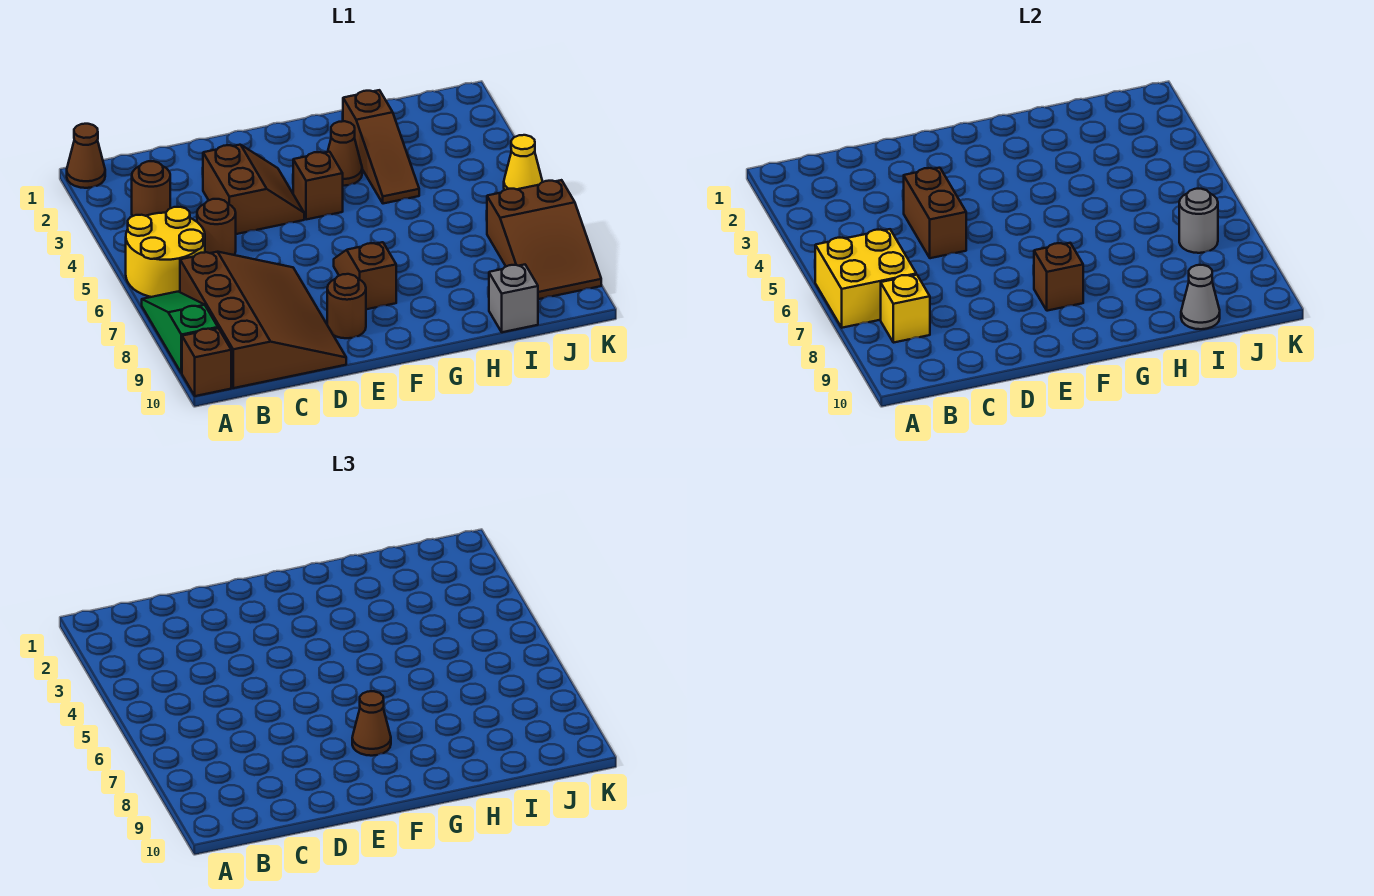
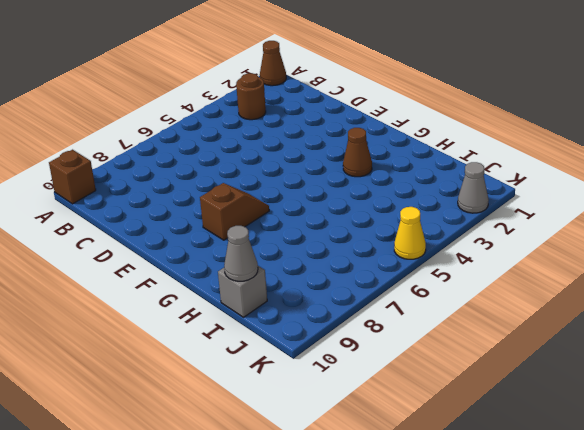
grey cone K2 level 1 -> none
none -> yellow round brick A5:B6 level 1
none -> green slope A7:A9 level 1 top 9
none -> brown slope B7:D10 level 1 top B

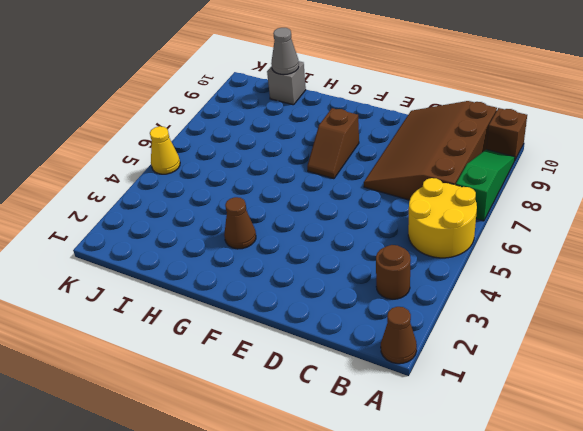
green slope A7:A9 level 1 top 7 -> green slope A7:A9 level 1 top 9
none -> brown round brick C5 level 1
none -> brown slope D3:E4 level 1 top D
none -> brown round brick E9 level 1

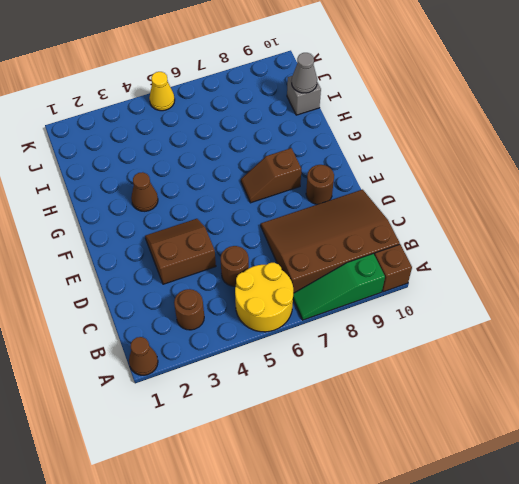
none -> brown brick F4 level 1
none -> brown slope H2:H4 level 1 top 2
none -> brown slope J7:K9 level 1 top 7

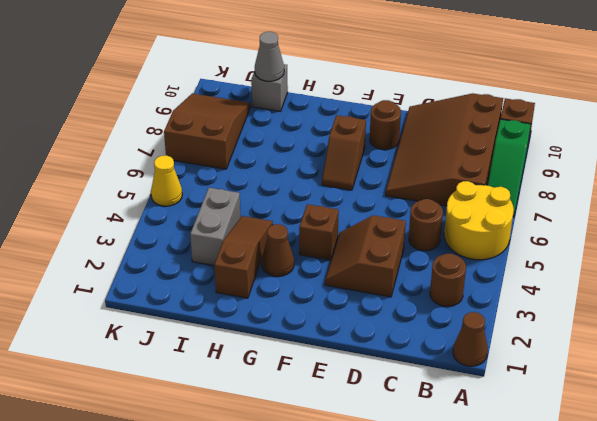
grey brick I3:I4 level 1 -> none
none -> yellow brick A6:B7 level 2
none -> yellow brick B8 level 2
none -> brown brick D4:D5 level 2

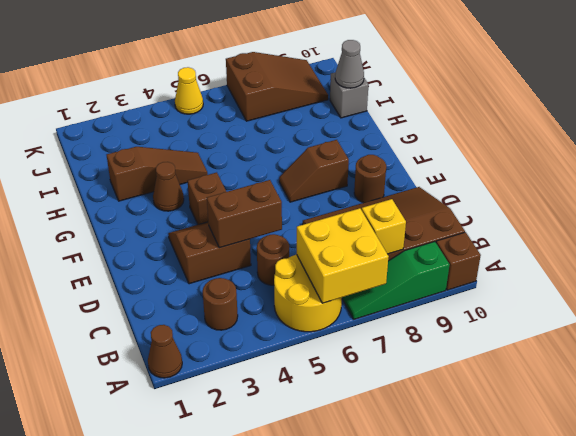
none -> brown brick F8 level 2
none -> grey round brick J7 level 2
none -> brown cone F8 level 3

